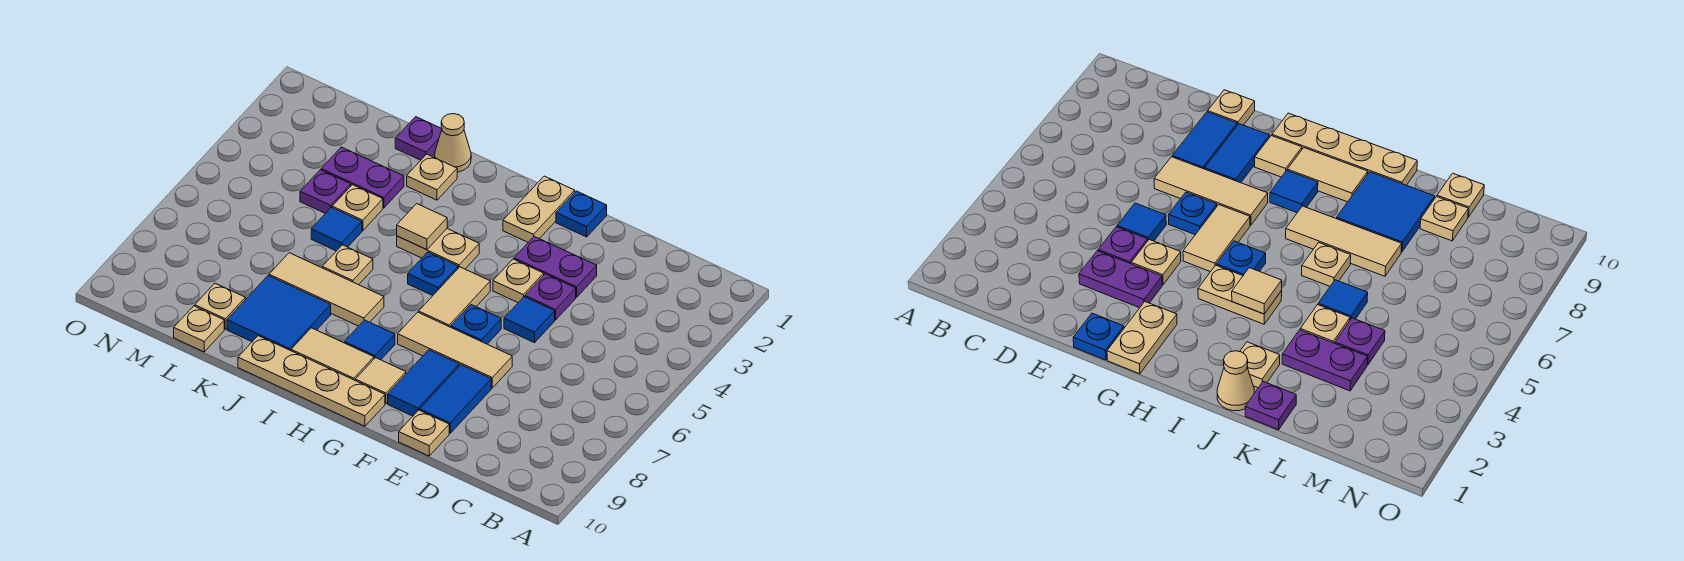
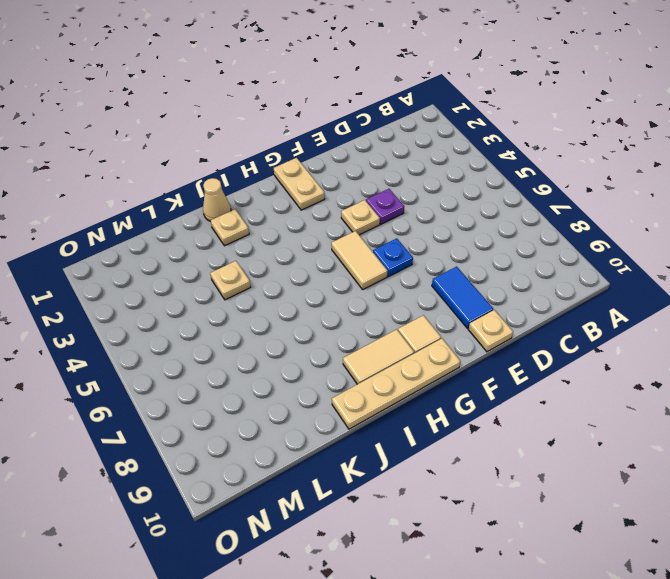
none -> purple plate E3:F3 level 1
none -> blue tile E5 level 1
none -> tan tile E7:G7 level 1
none -> blue plate F1 level 1

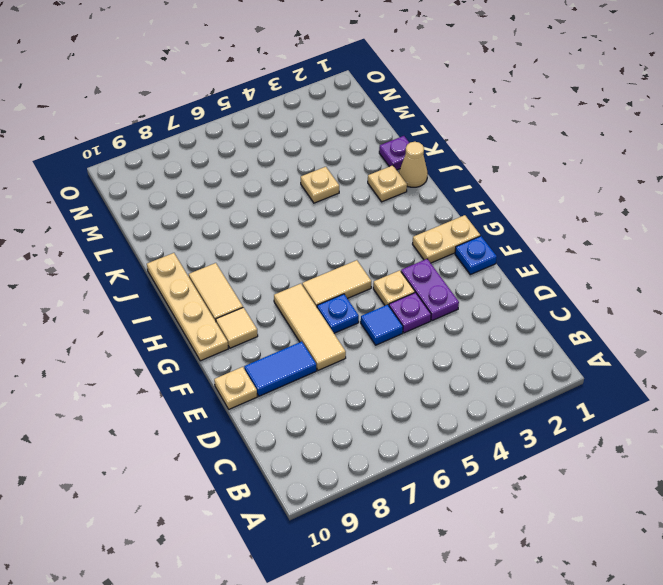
none -> blue tile F8:F9 level 1
none -> tan plate H4:I4 level 1
none -> blue plate H5 level 1
none -> blue tile H8 level 1

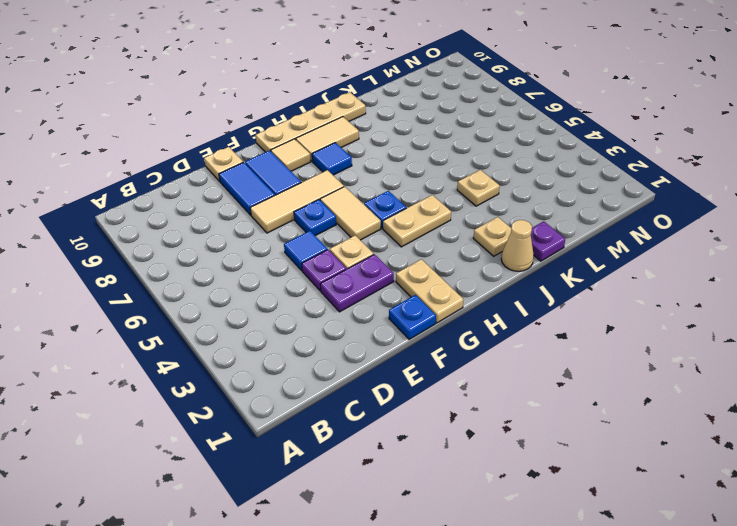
none -> tan tile I7:K7 level 1
none -> tan plate J6 level 1
none -> blue tile J8:K9 level 1
none -> purple plate K3:L3 level 1

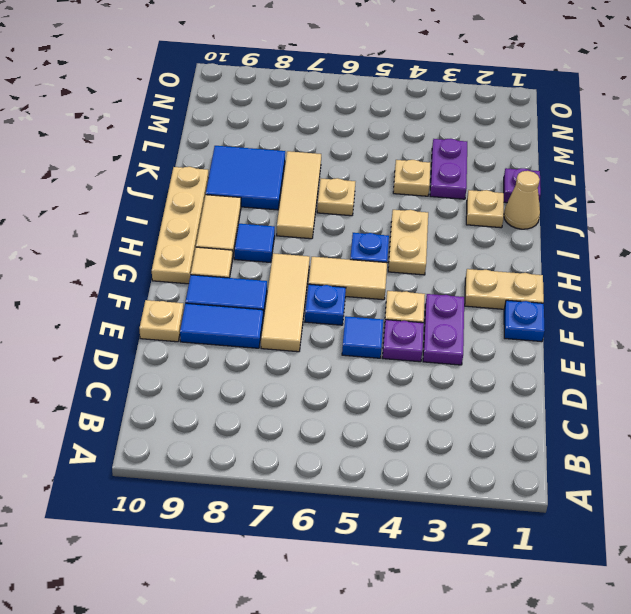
none -> blue tile K5 level 1
none -> purple plate L4 level 1
none -> tan plate L9 level 1
none -> tan plate L10 level 1

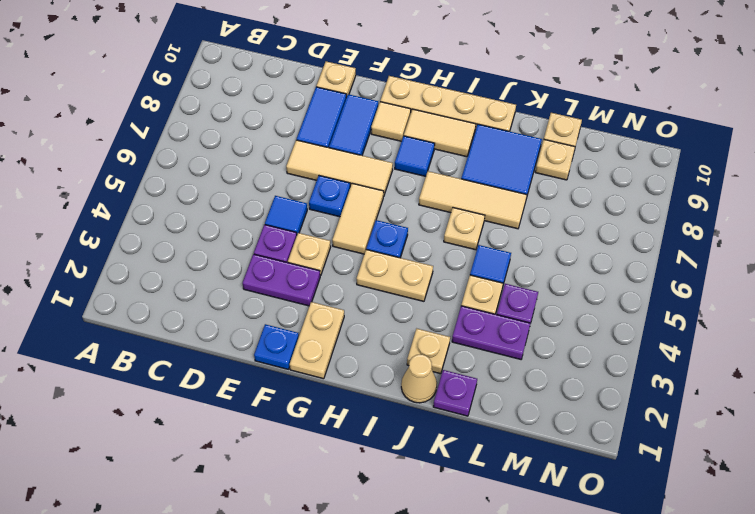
none -> tan tile I4 level 2

